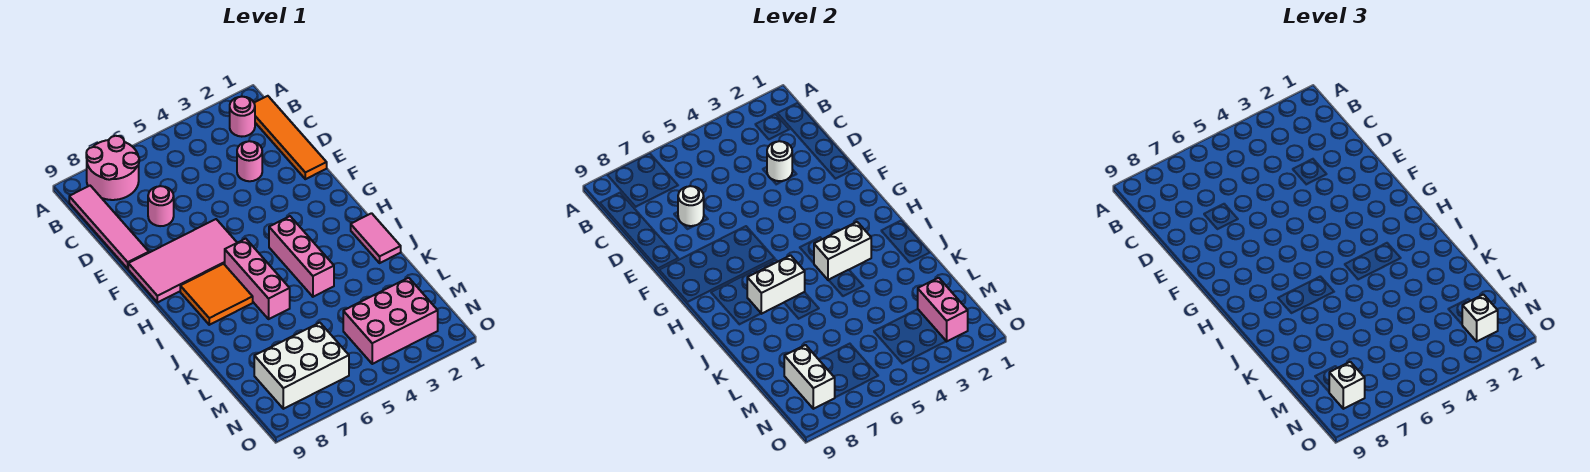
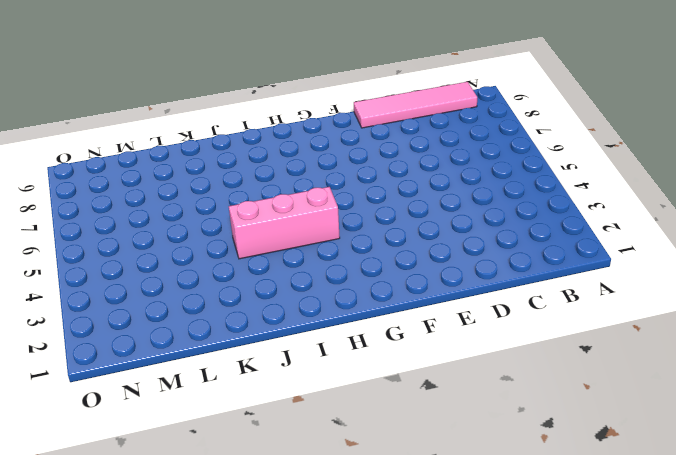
none -> pink round brick A7:B8 level 1
none -> orange tile B1:E1 level 1
none -> pink round brick B2 level 1

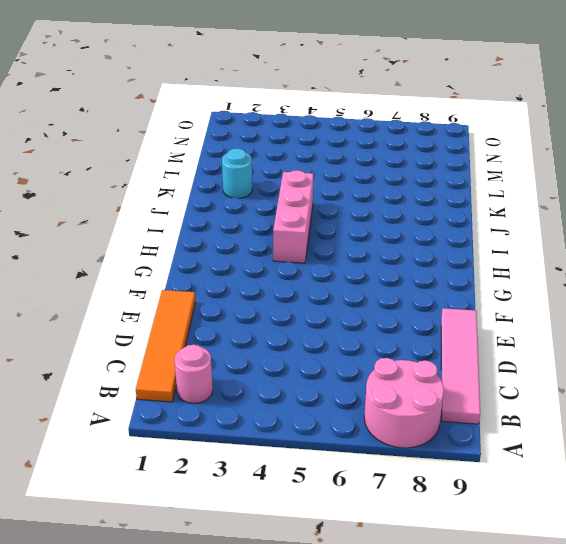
cyan round brick K2 level 1 -> none
none -> pink round brick D3 level 1
none -> pink round brick D7 level 1
none -> pink tile F6:G9 level 1

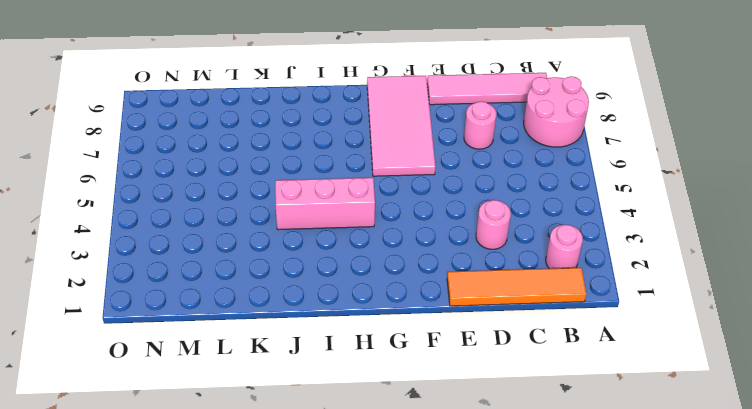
none -> pink brick H6:J6 level 1
none -> orange tile H7:I8 level 1
none -> pink tile I1:J1 level 1

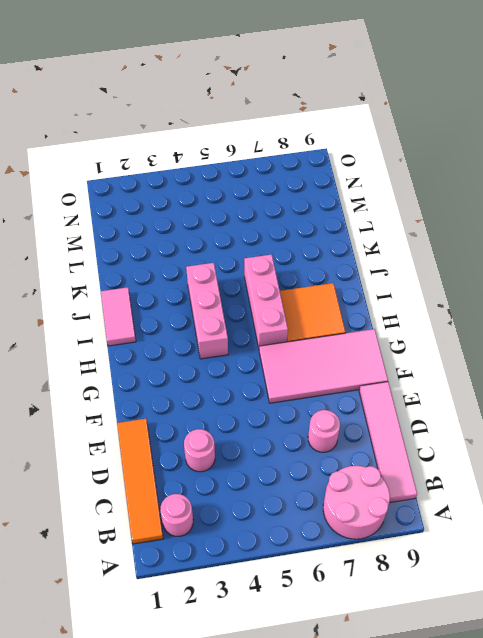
none -> pink brick M2:N4 level 1
none -> white brick M6:N8 level 1
none -> white round brick D3 level 2

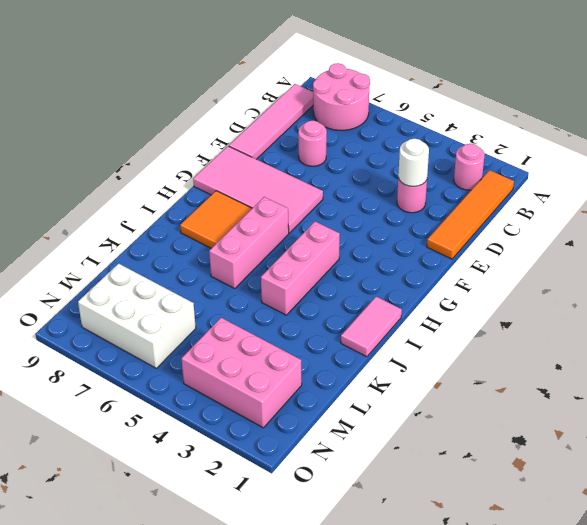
none -> white round brick D7 level 2
none -> white brick I3:I4 level 2
none -> white brick I6:I7 level 2

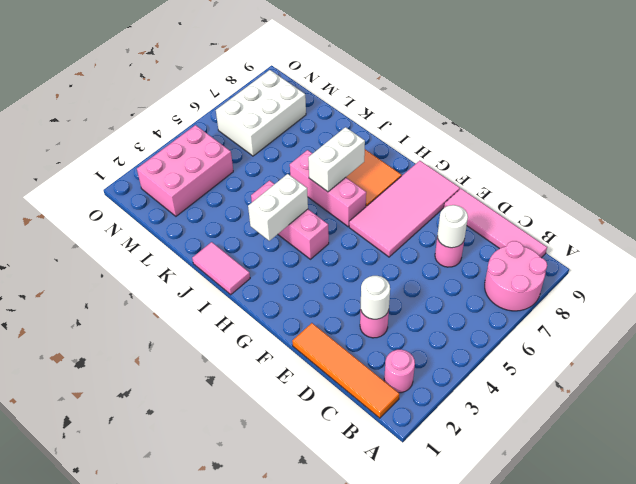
none -> pink brick M2:N2 level 2
none -> white brick M8:N8 level 2
none -> white brick N2 level 3

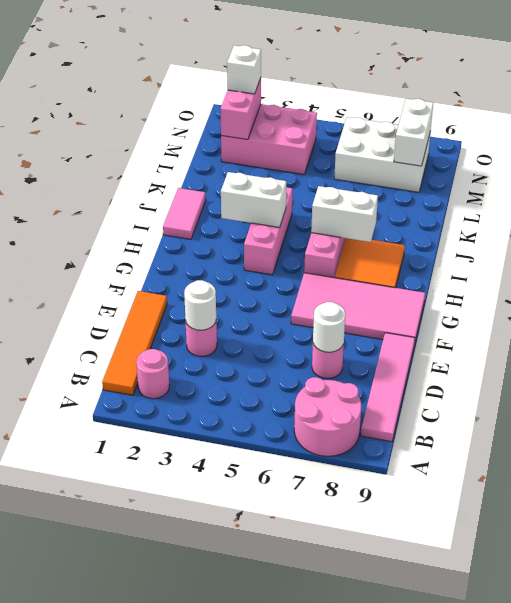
none -> white brick N8 level 3

